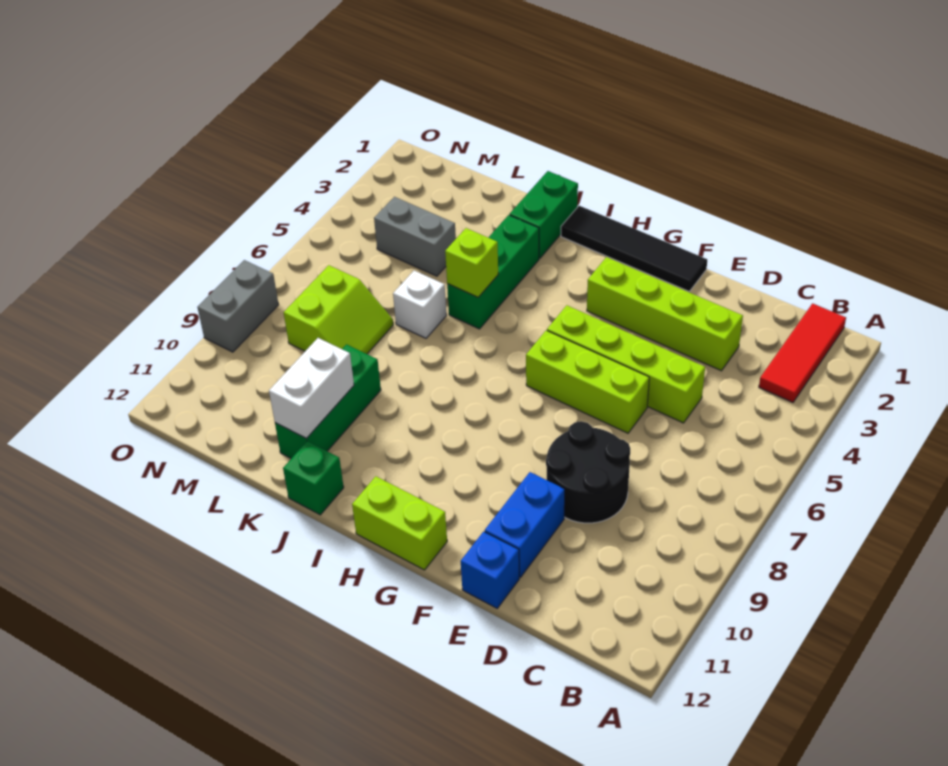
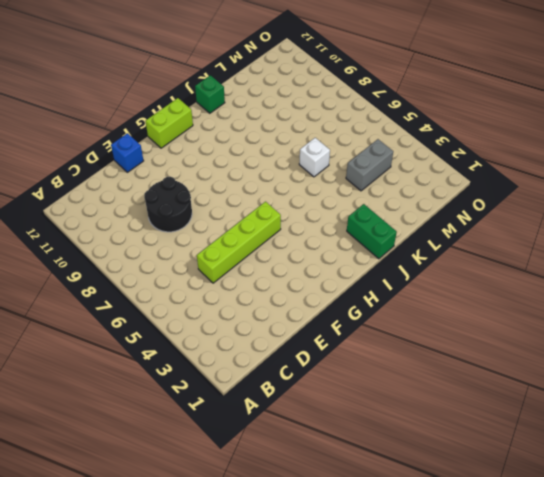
none -> red tile B1:B3 level 1
none -> lime brick D3:G3 level 1
none -> lime brick E6:G6 level 1

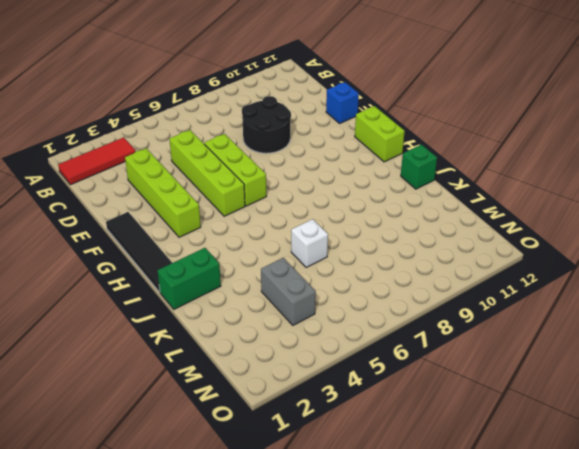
none -> blue brick E10:E11 level 1
none -> green brick J3:J5 level 1
none -> green brick K9:K11 level 1

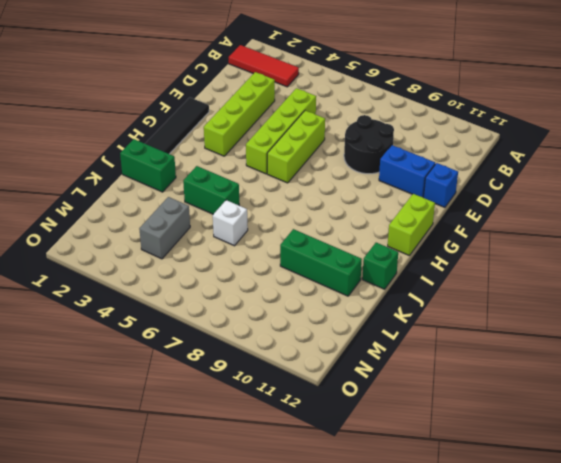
green brick J4:J5 level 1 -> green brick J3:J5 level 1
none -> lime slope L7:M8 level 1 top M
none -> grey brick O8:O9 level 1
none -> lime brick J5 level 2

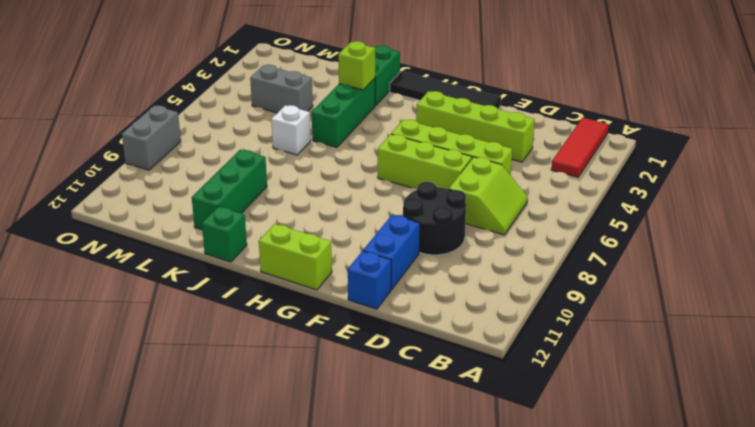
lime slope C6:D7 level 1 top D -> lime slope L7:M8 level 1 top M
lime brick J3 level 2 -> lime brick J5 level 2
none -> white brick K10:K11 level 2

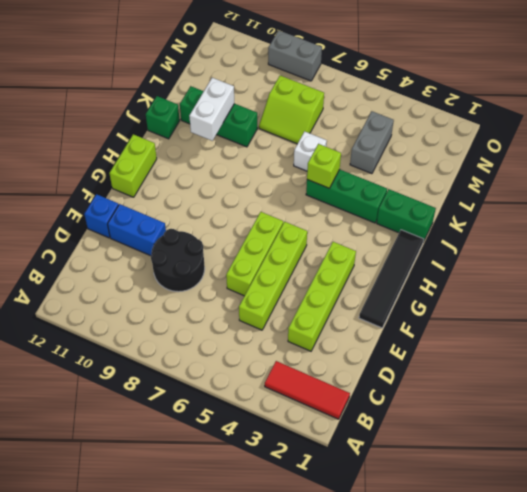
white brick J10:K10 level 2 -> white brick K10:K11 level 2

